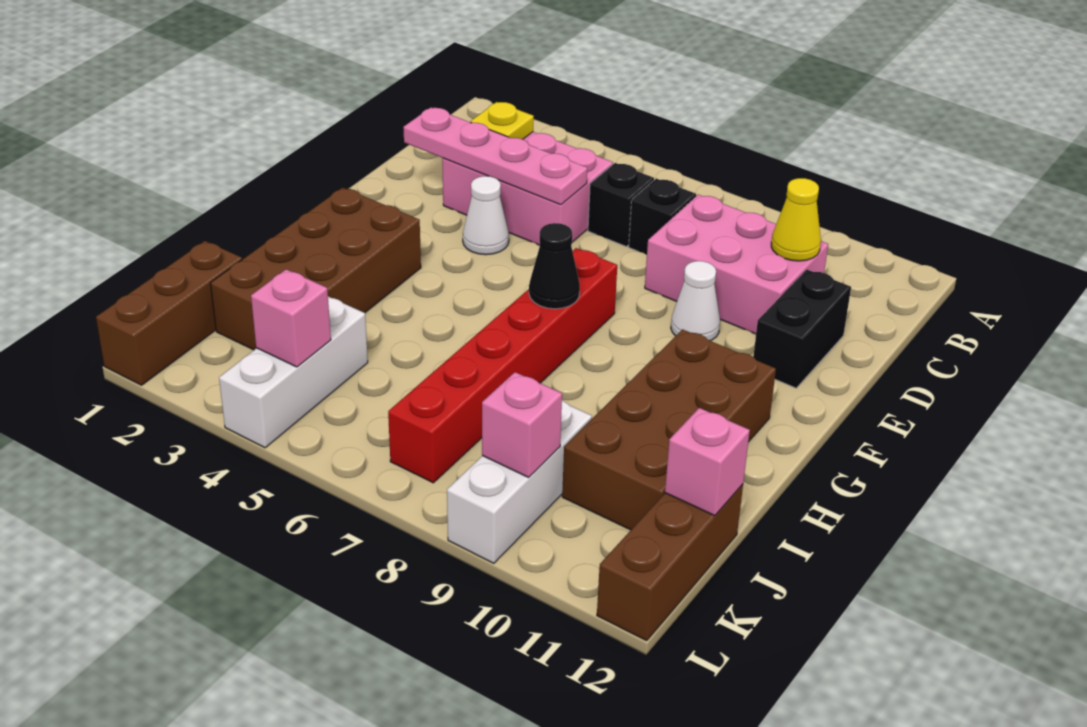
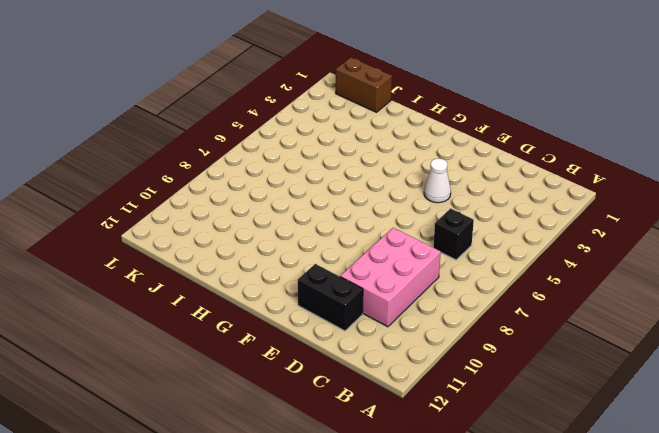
brown brick J1:K1 level 1 -> brown brick J1:L1 level 1
none -> pink brick C3:D5 level 1
none -> black brick C7 level 1
none -> white cone E9 level 1

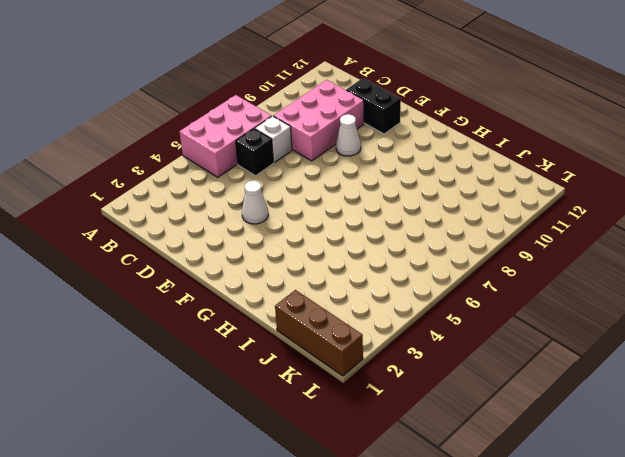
pink brick A5:B7 level 1 -> pink brick C3:D5 level 1
white brick C7 level 1 -> black brick C7 level 1
none -> red brick F7:K7 level 1
none -> brown brick G2:J3 level 1
none -> brown brick G10:J11 level 1

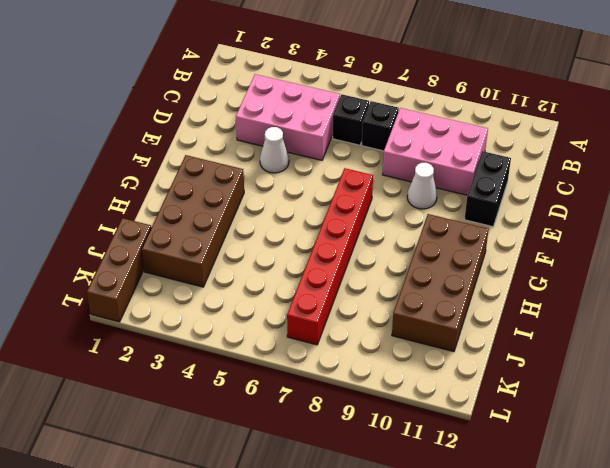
none -> white brick J4:L4 level 1
none -> white brick J9:L9 level 1
none -> brown brick J12:L12 level 1

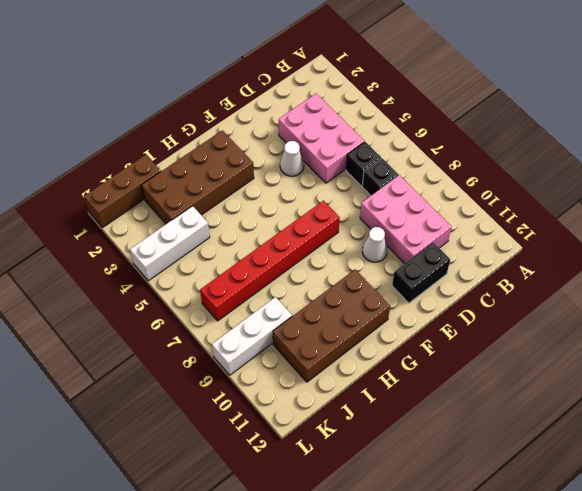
none -> brown brick J12:L12 level 1
none -> yellow plate C3 level 2
none -> yellow cone C10 level 2

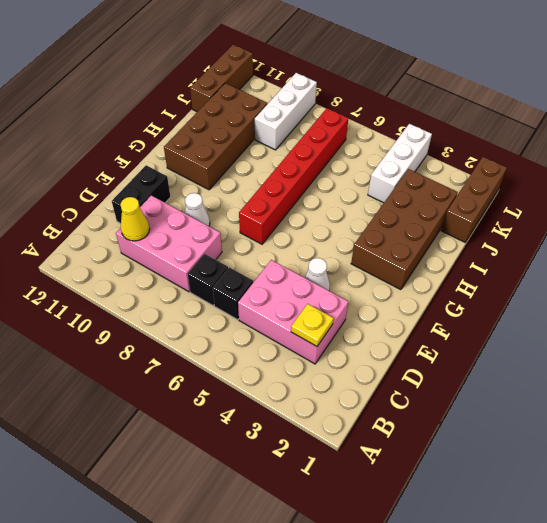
none -> pink plate D2:D5 level 2
none -> black cone G7 level 2
none -> pink brick J12 level 2

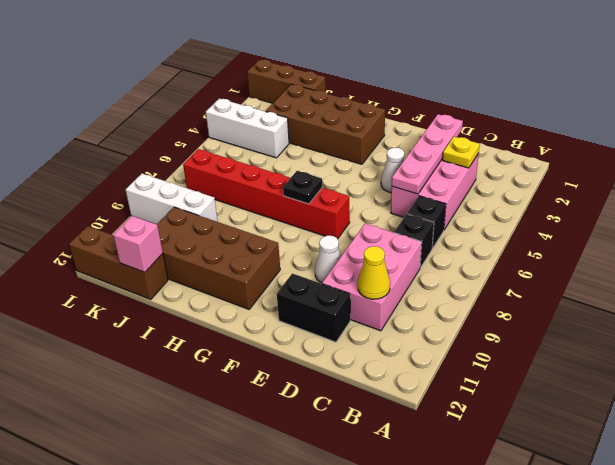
black plate G7 level 2 -> black cone G7 level 2
none -> pink brick K4 level 2
none -> pink brick K9 level 2

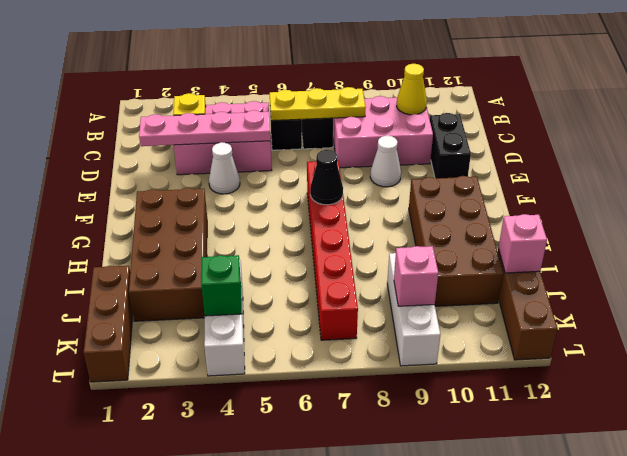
yellow plate C6:C8 level 2 -> none
green brick K4 level 2 -> pink brick K4 level 2

